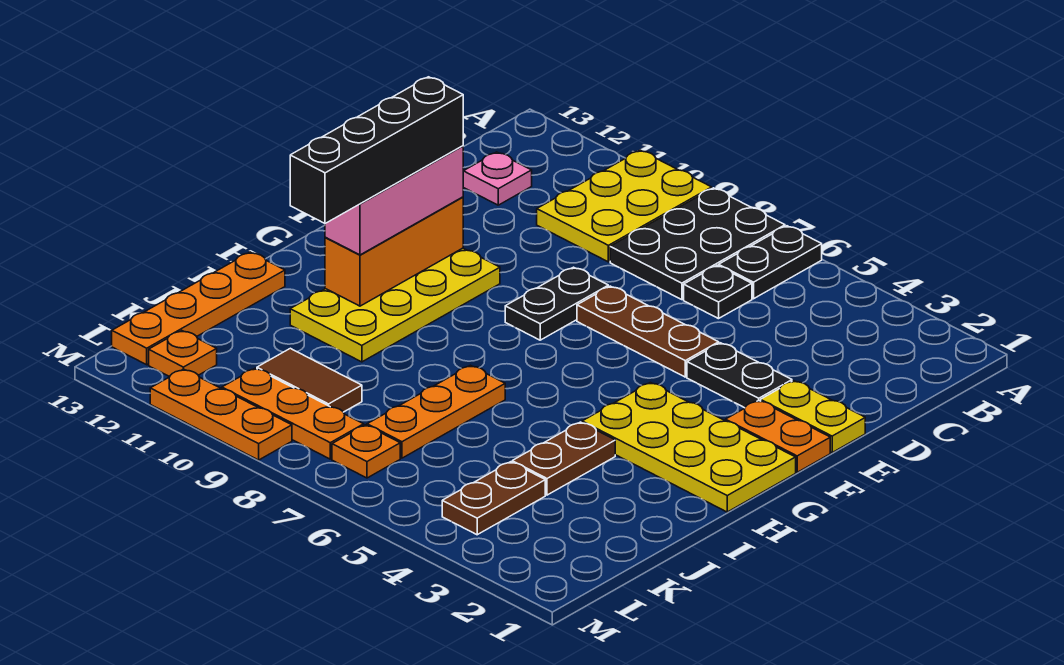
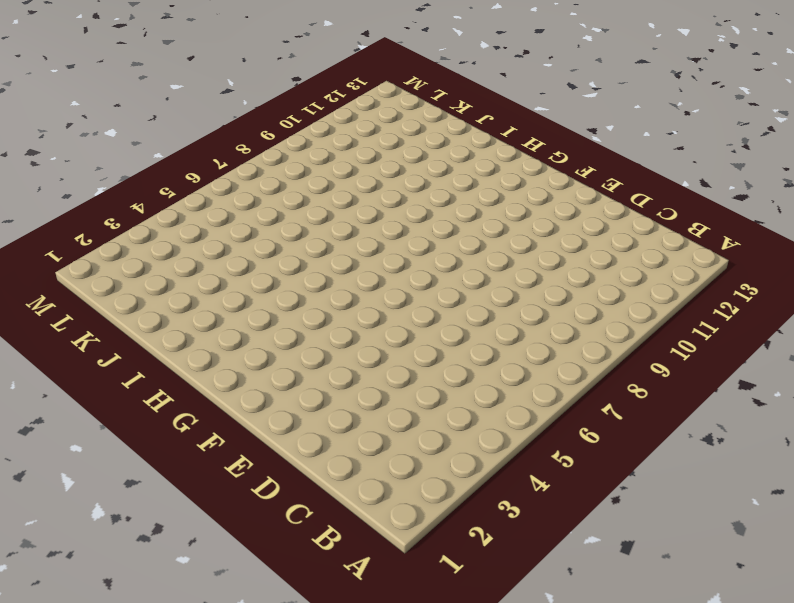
none -> black plate A6:B6 level 1
none -> black plate A7:C8 level 1
none -> yellow plate A9:C10 level 1

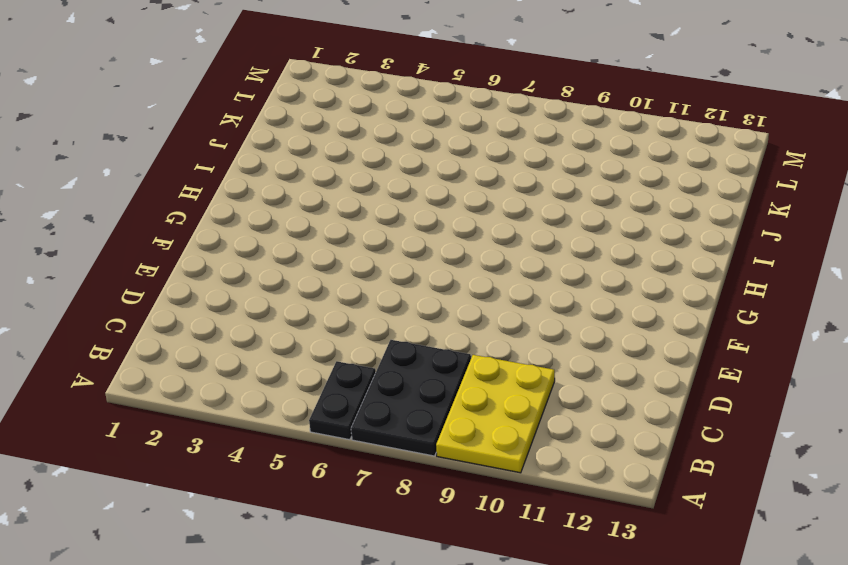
none -> black plate C6 level 1
none -> pink plate C12 level 1
none -> yellow plate E1:E2 level 1

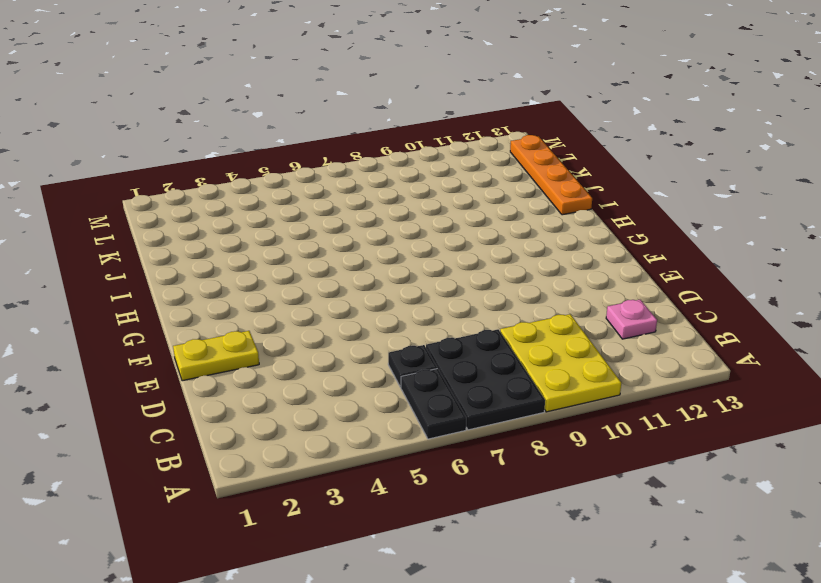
none -> black plate E3:E4 level 1
none -> brown plate E5:E7 level 1
none -> black plate E8:F8 level 1

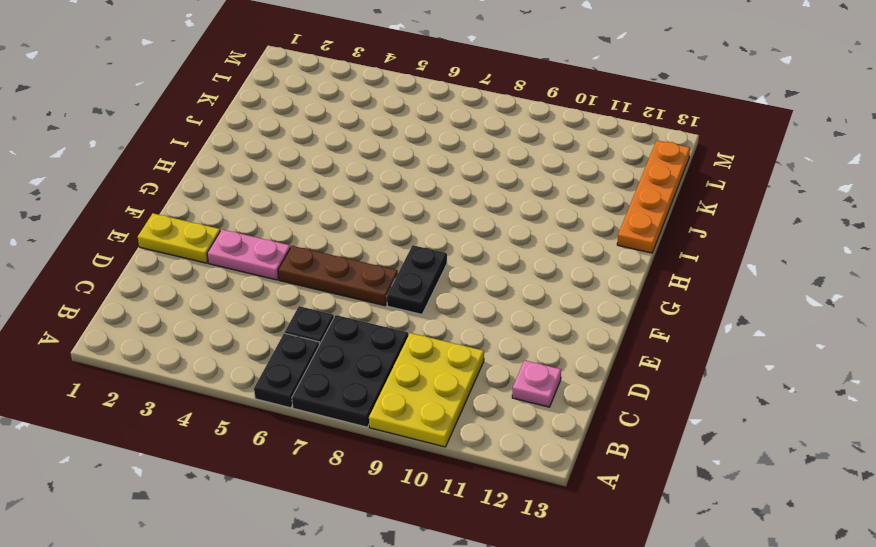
pink plate E3:E4 level 1 -> black plate E3:E4 level 1
none -> orange plate F1:F2 level 1
none -> yellow plate F10:I11 level 1
none -> yellow plate G1:H4 level 1

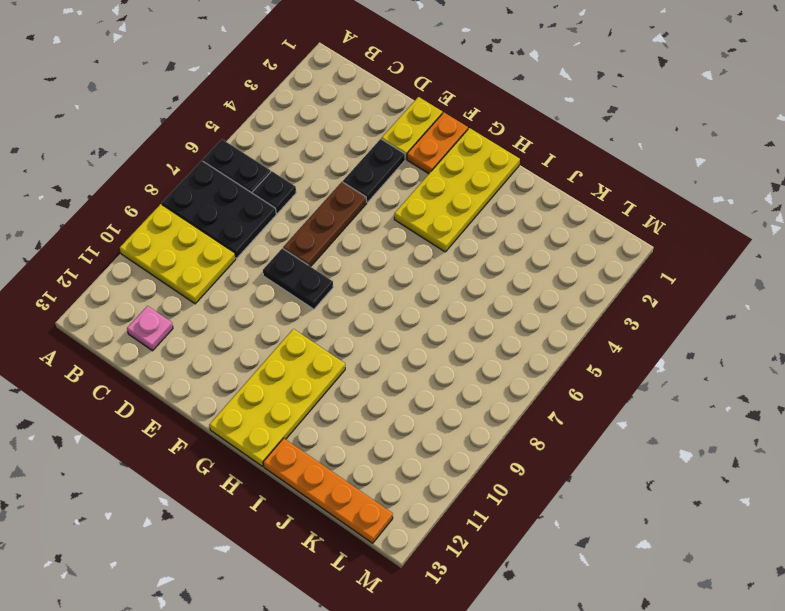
yellow plate G10:H13 level 1 -> yellow plate F10:I11 level 1
none -> brown plate I4:J4 level 1
none -> orange plate I7:K7 level 1
none -> brown plate K4:L4 level 1

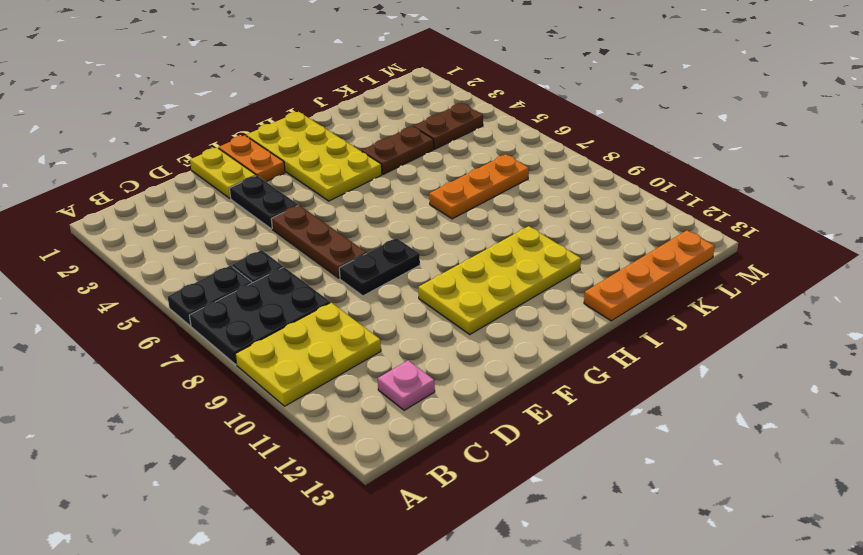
none -> brown tile K9:K10 level 1
none -> orange plate L7 level 1
none -> orange plate L8:L10 level 1

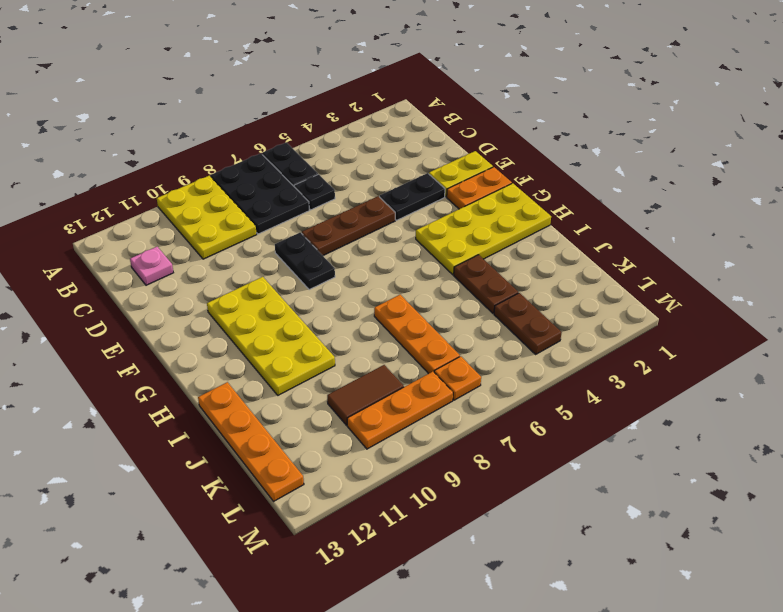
none -> orange plate L12 level 1
none -> orange plate M9:M11 level 1
none -> orange brick F11:H11 level 2

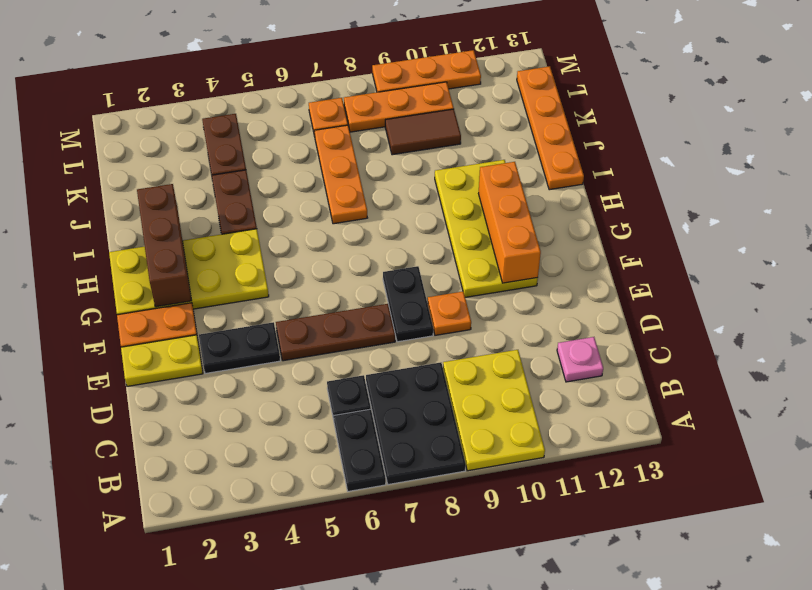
orange plate E9 level 1 -> orange plate L12 level 1
brown brick G2:I2 level 2 -> none
none -> pink brick F11:H11 level 3
none -> black brick F11:I11 level 4

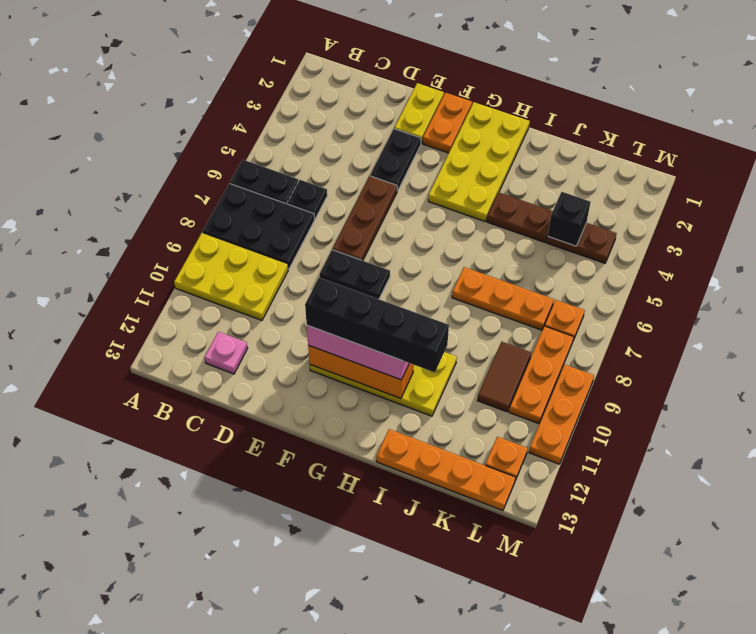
black brick K4 level 2 -> none

